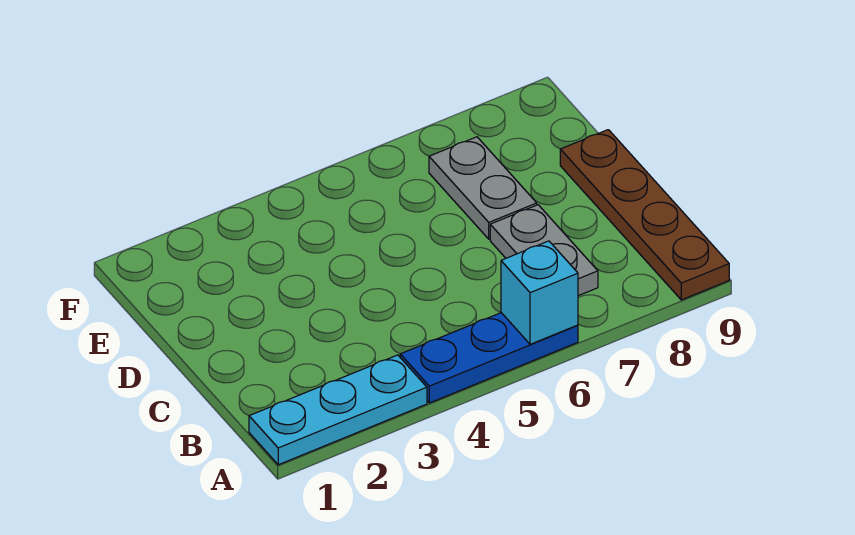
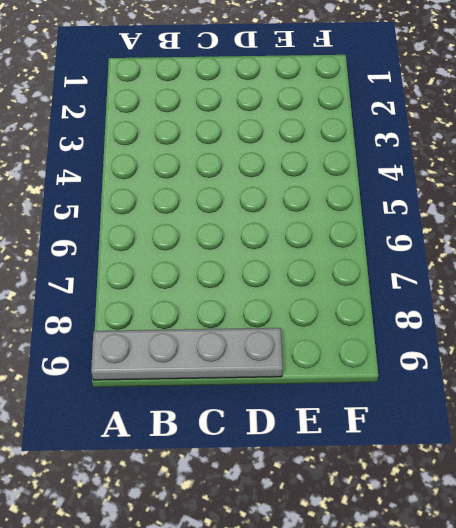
grey plate A9:D9 level 1 -> brown plate A9:D9 level 1
none -> cyan plate A1:A3 level 1
none -> blue plate A4:A6 level 1

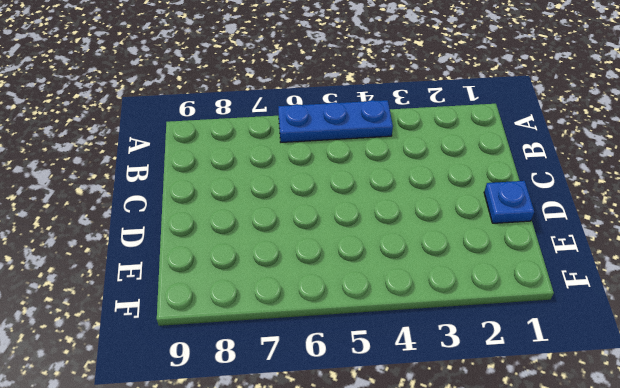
blue plate D1 level 1 -> none
none -> cyan plate A1:A3 level 1
none -> brown plate A9:D9 level 1

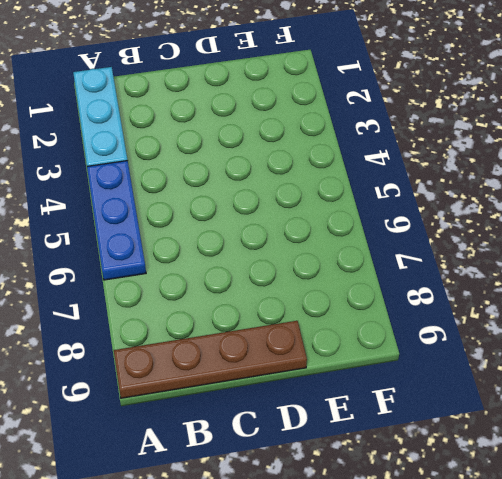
none -> grey plate B7:C7 level 1
none -> grey plate D7:E7 level 1

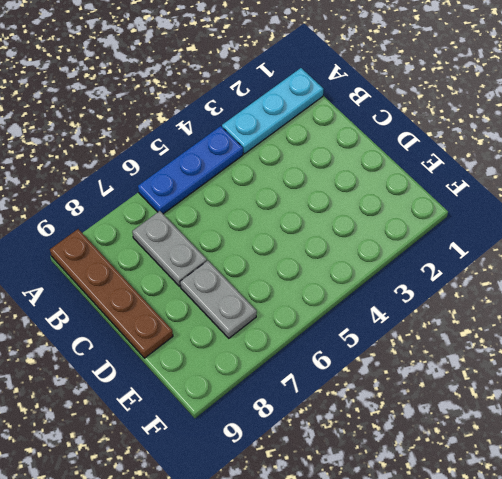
none -> cyan brick A6 level 2

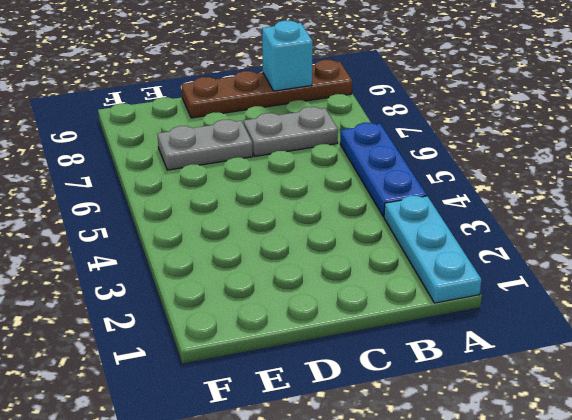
cyan brick B9 level 2 -> cyan brick A6 level 2

